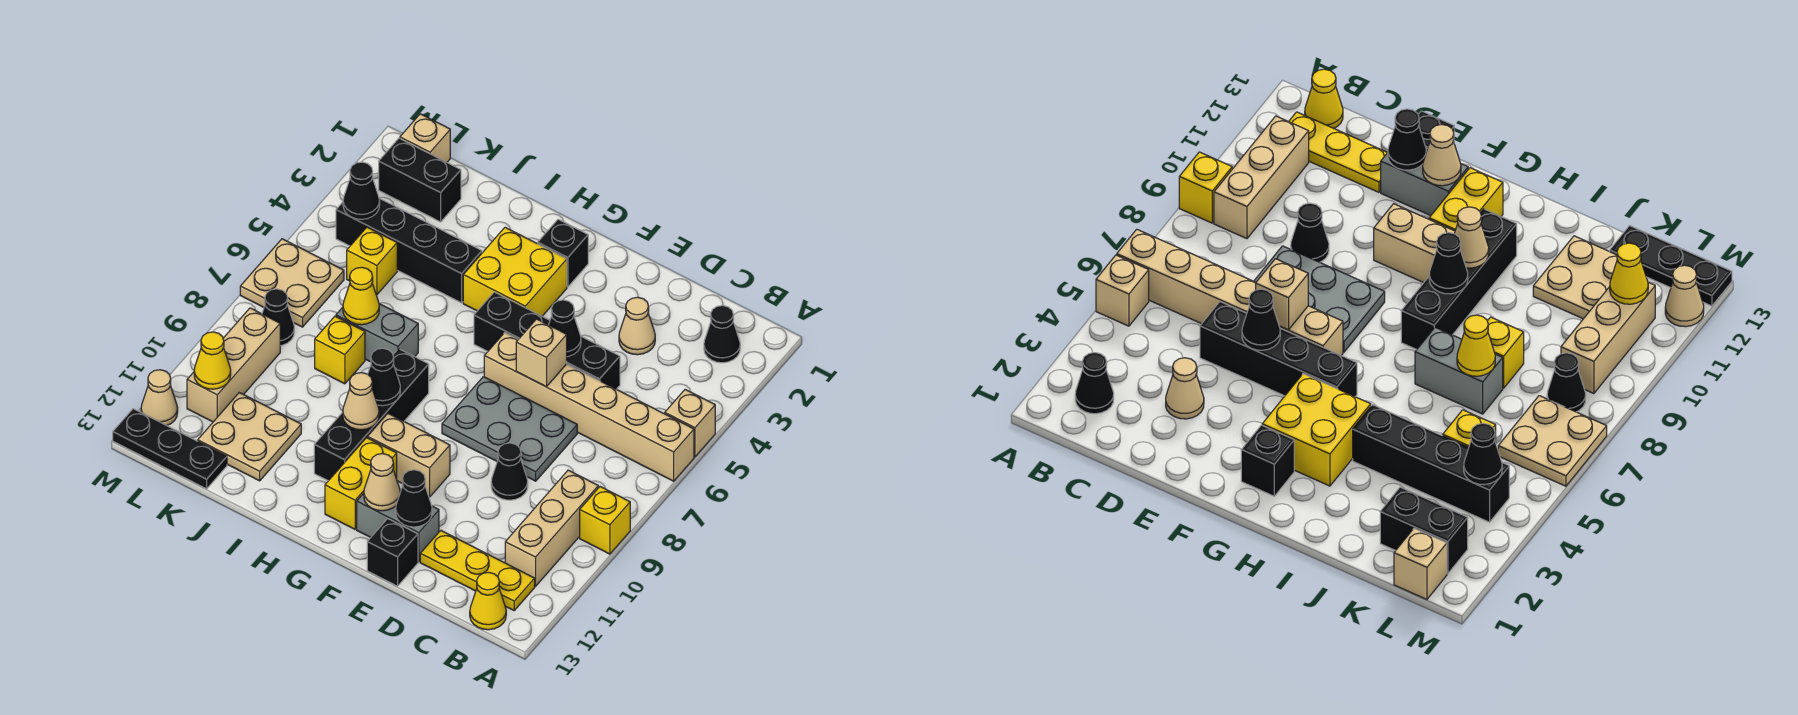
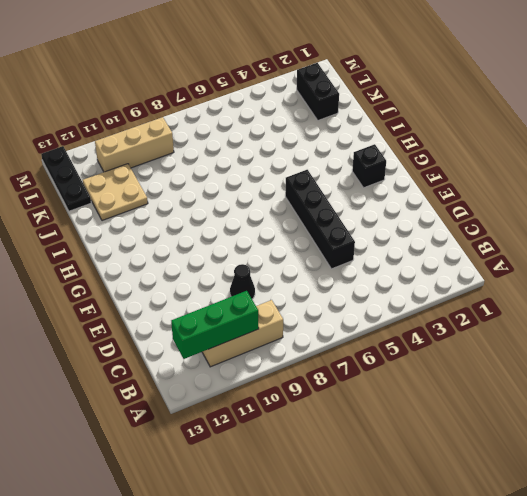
green brick B10:B12 level 2 -> none
none -> tan brick A5 level 1
none -> tan brick A6:F6 level 1
none -> yellow brick A9 level 1
none -> black cone B2 level 1

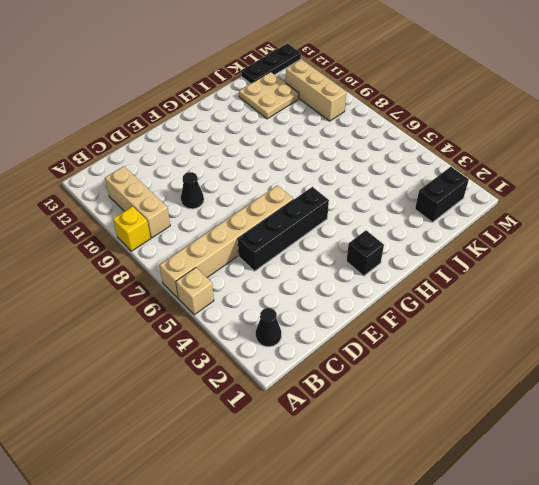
none -> yellow plate B12:D12 level 1
none -> yellow cone B13 level 1
none -> tan cone D3 level 1
none -> grey plate D7:F8 level 1

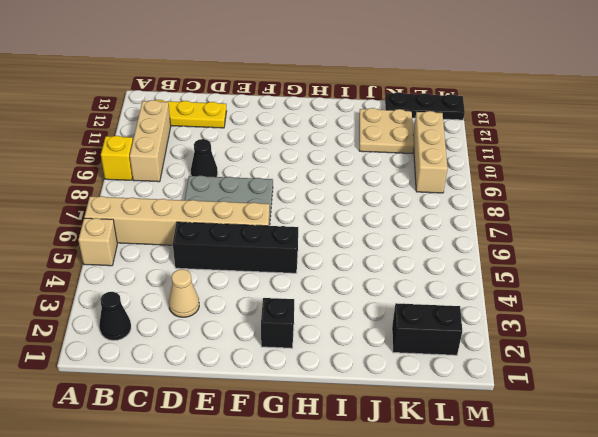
none -> yellow cone B13 level 1
none -> grey brick E12:F12 level 1
none -> black brick E13 level 1
none -> tan brick F10:G10 level 1

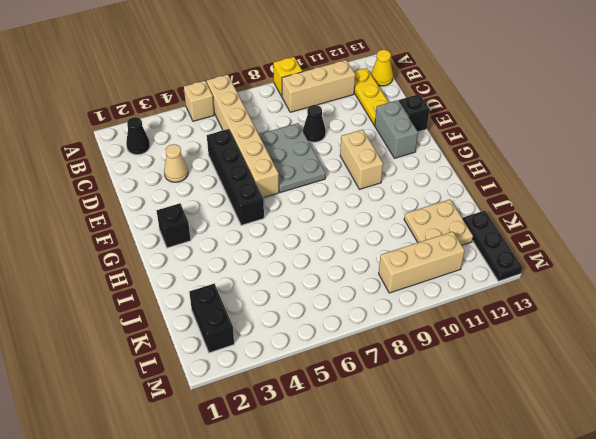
none -> yellow brick G3:H4 level 1
none -> yellow brick G11:G12 level 1
none -> black brick H8:H11 level 1
none -> black brick I4:L4 level 1

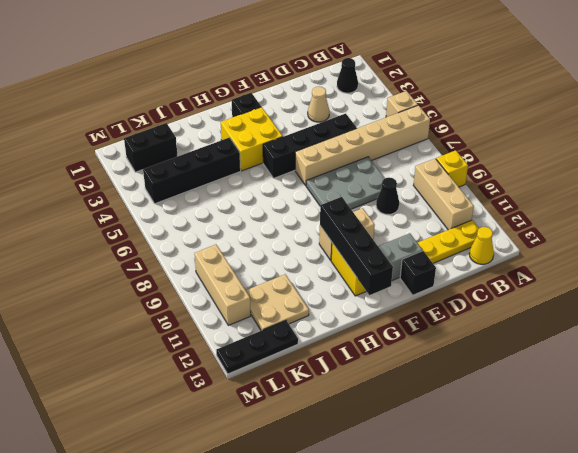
black brick G10:G13 level 2 -> black brick H8:H11 level 1
none -> grey brick I7:J7 level 1
none -> yellow brick J8 level 1
none -> yellow brick K5 level 1
none -> tan brick L1 level 1

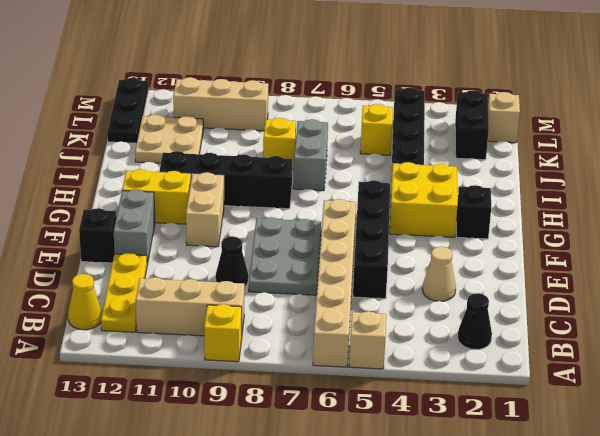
none -> tan plate L6:M7 level 1
none -> black cone L8 level 1
none -> tan cone M12 level 1
none -> black cone E5 level 2

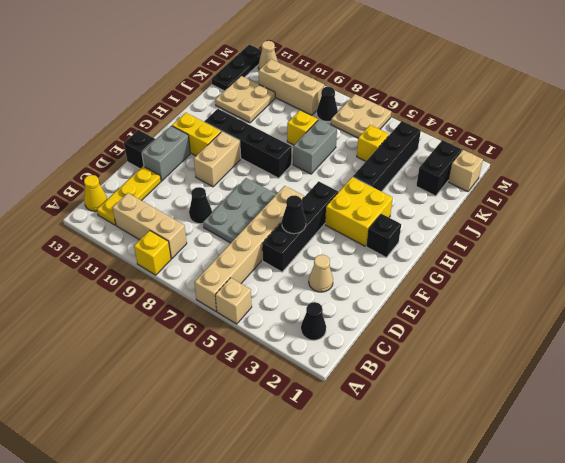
none -> tan brick E6 level 2
none -> black cone E12 level 2
none -> tan cone F12 level 2
none -> black cone H9 level 2

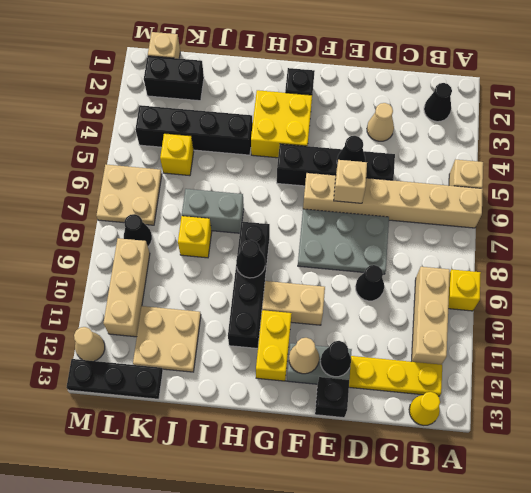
none -> tan cone H10 level 2
none -> yellow cone J7 level 2
none -> black cone L4 level 2
none -> yellow cone L11 level 2

